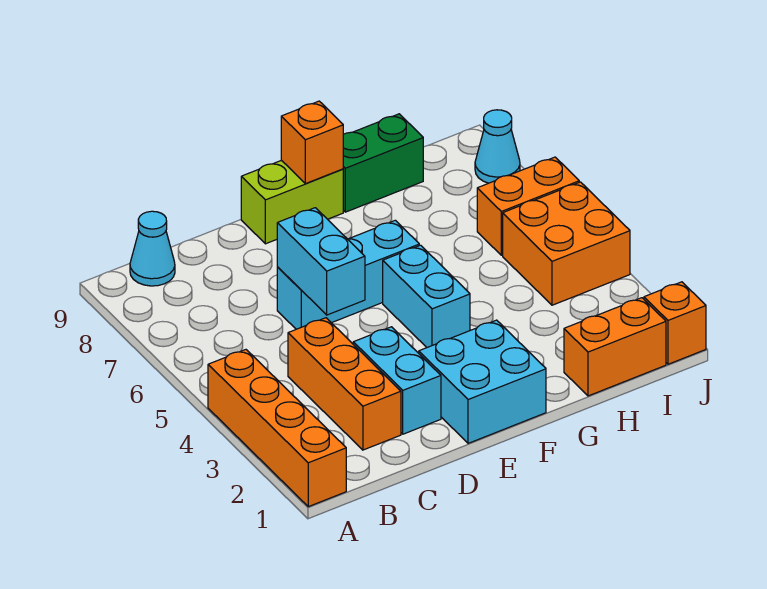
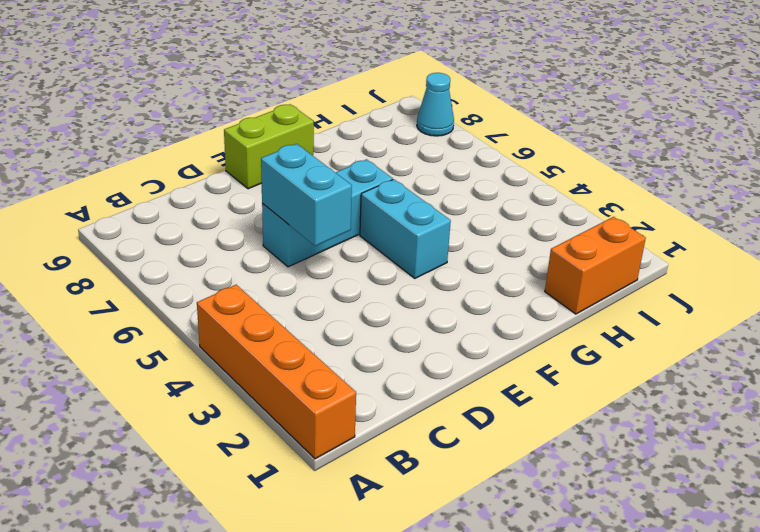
none -> cyan cone B9 level 1
none -> orange brick C2:C4 level 1
none -> cyan brick D2:D3 level 1

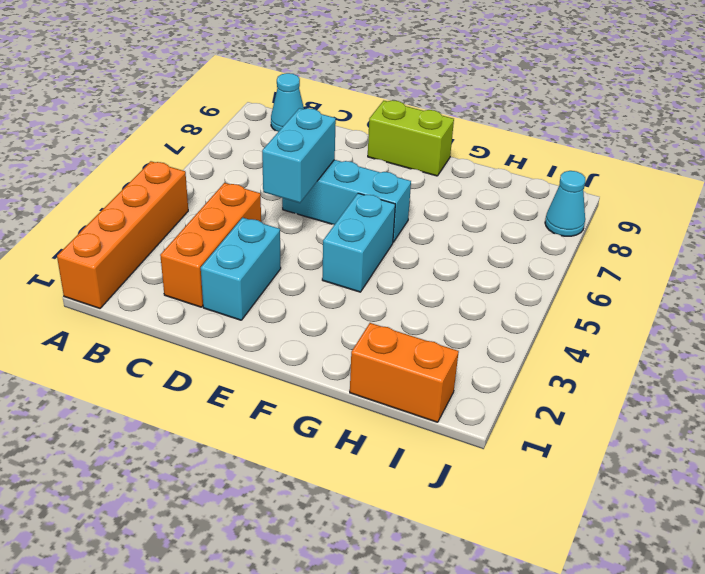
none -> cyan brick E1:F2 level 1
none -> green brick G9:H9 level 1
none -> orange brick I4:J5 level 1

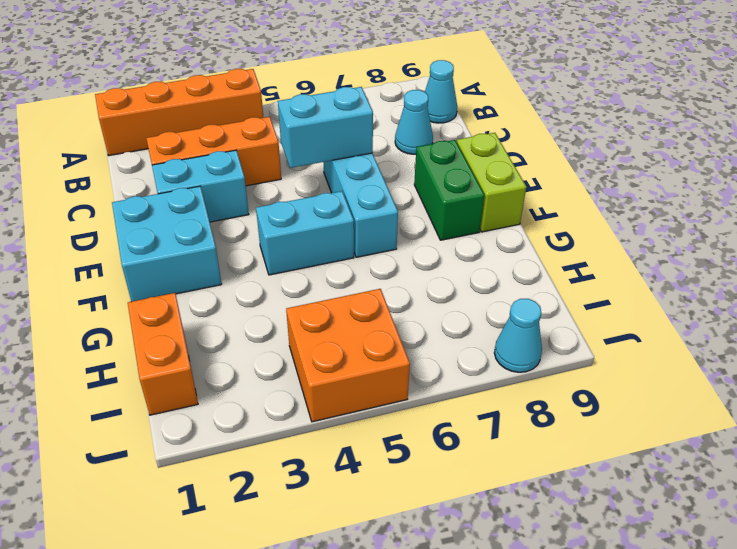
cyan cone C8 level 1 -> none
green brick E8:F8 level 1 -> green brick G9:H9 level 1
none -> orange brick I6:J6 level 1
none -> orange brick J1 level 1
none -> orange brick F9 level 2

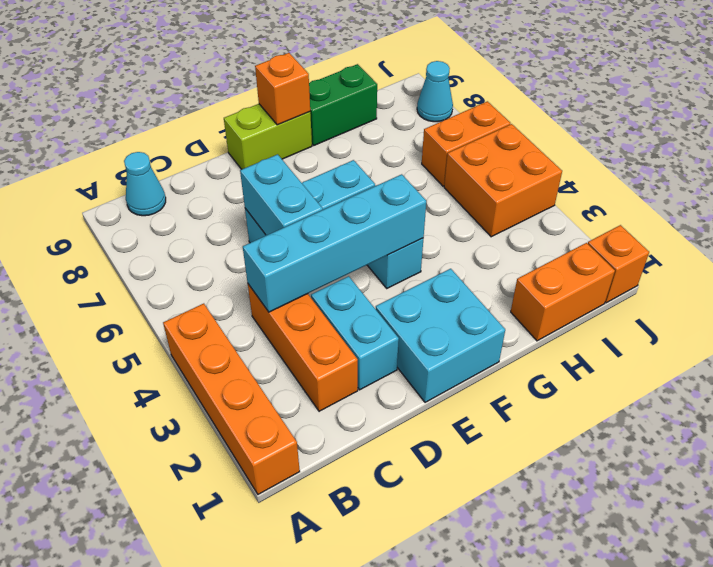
cyan brick C4:F4 level 2 -> none

